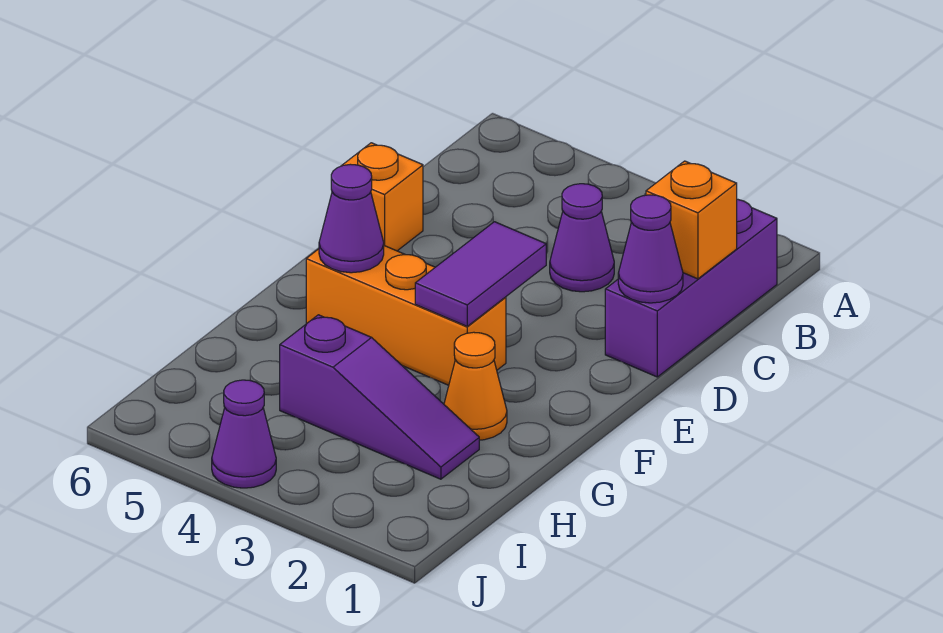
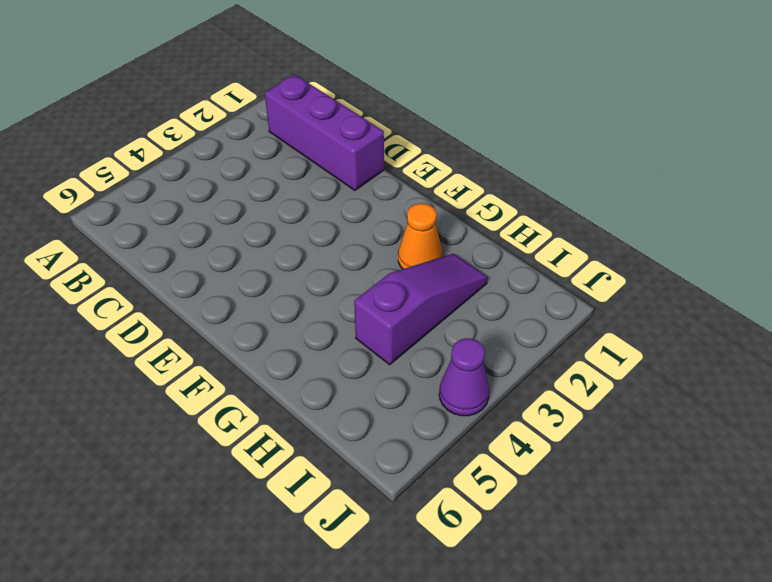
none -> purple cone C3 level 1
none -> orange brick D6 level 1

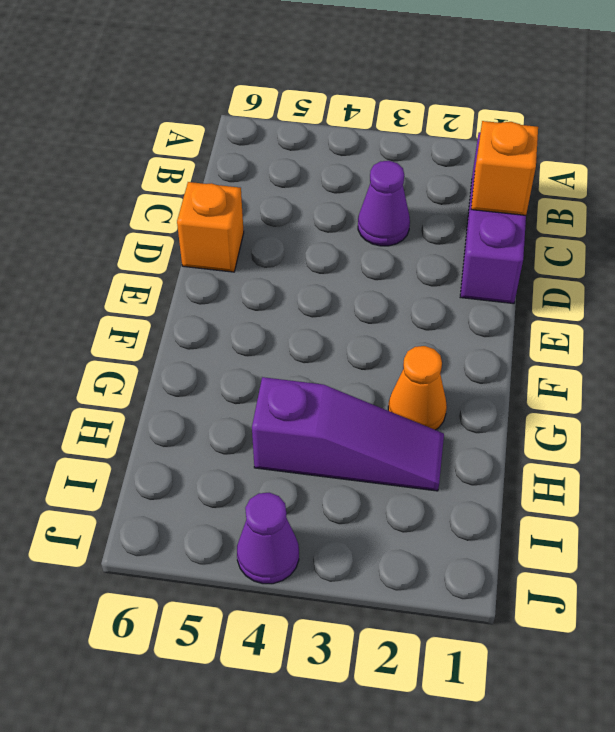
none -> orange brick F3:F5 level 1
none -> purple cone D1 level 2

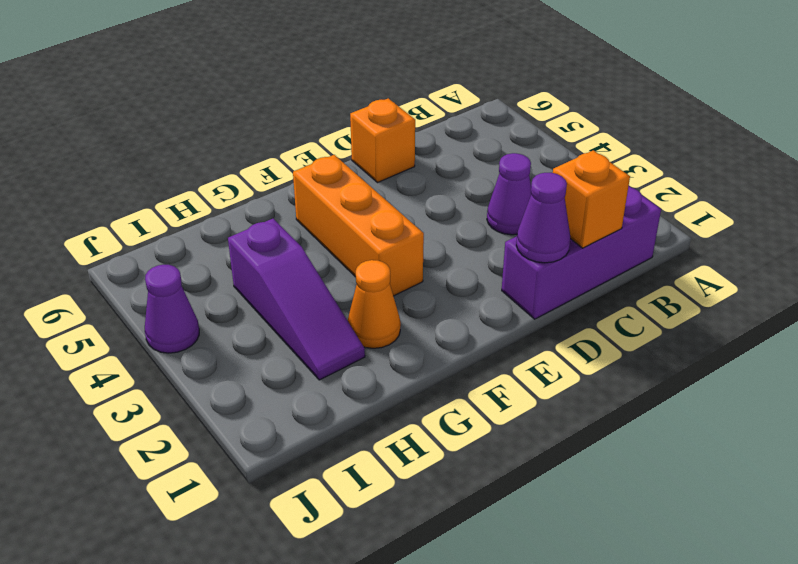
none -> purple tile E3:F3 level 2
none -> purple cone F5 level 2

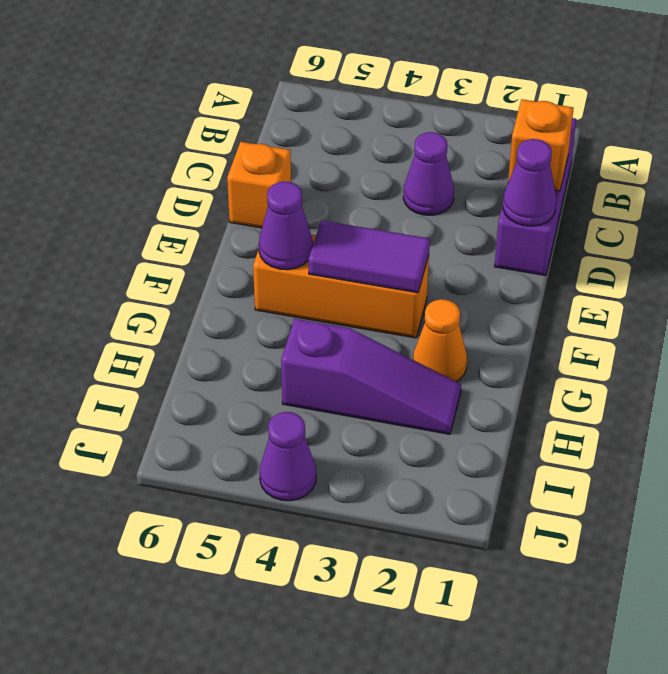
purple tile F3:F4 level 2 -> purple tile E3:F3 level 2

